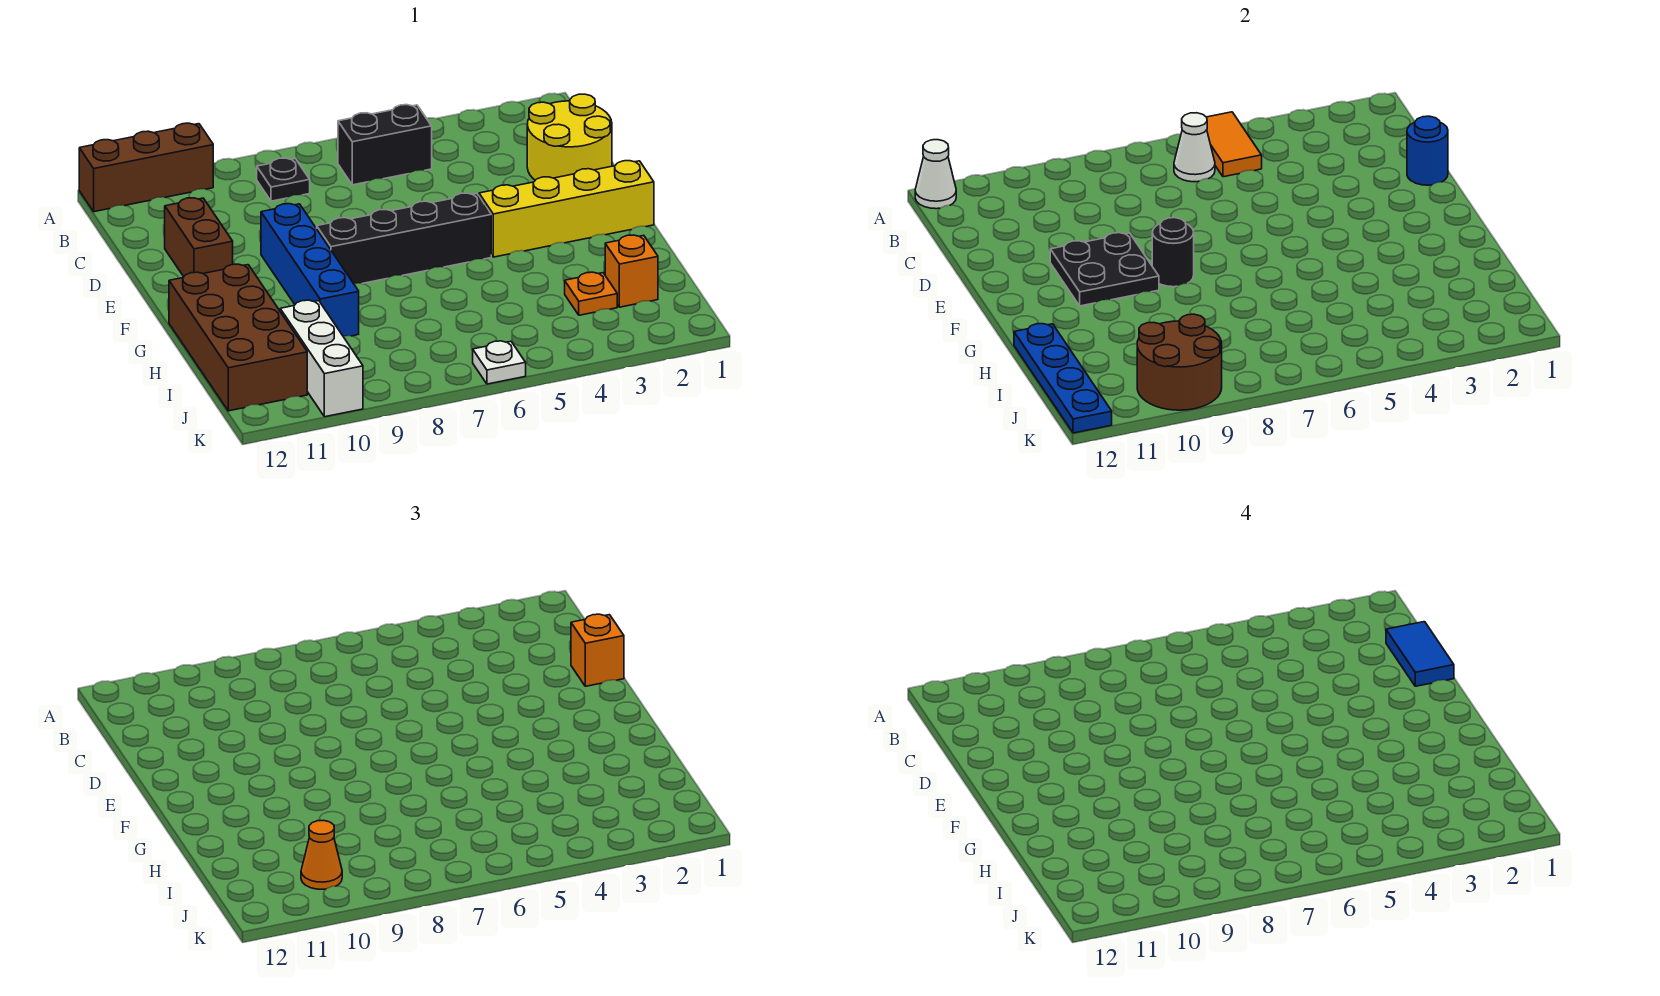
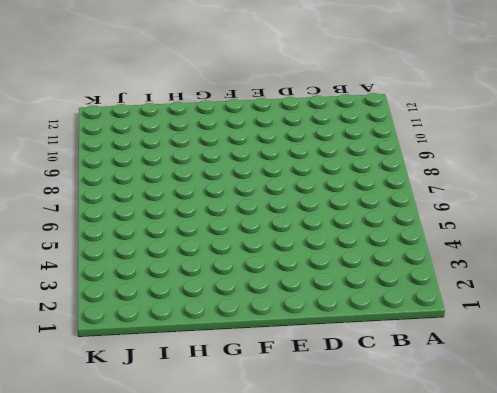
none -> brown brick A10:A12 level 1
none -> black brick B5:B6 level 1
none -> black plate B8 level 1

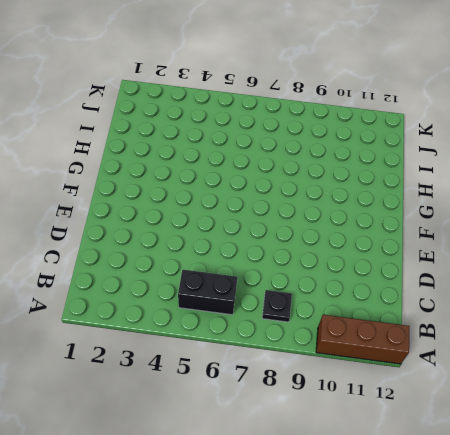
none -> yellow round brick C1:D2 level 1
none -> brown brick D11:E11 level 1
none -> blue brick E9:H9 level 1

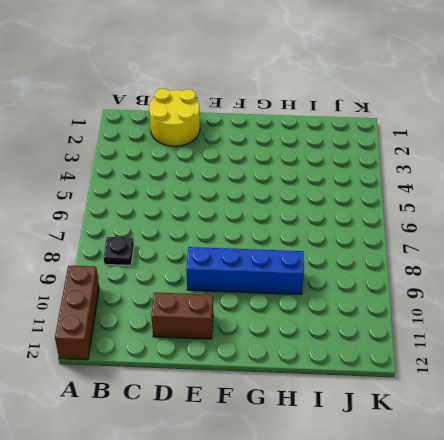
none -> black brick B5:B6 level 1
none -> yellow brick F1:F4 level 1
none -> black brick F5:F8 level 1

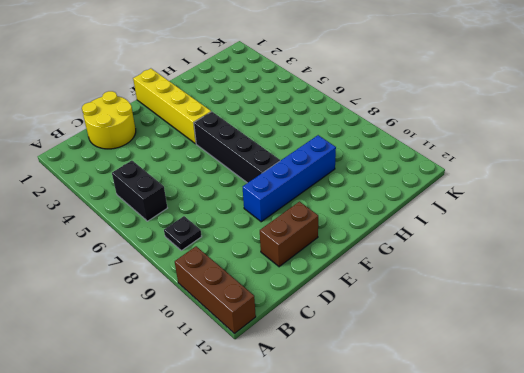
none -> brown brick G11:J12 level 1
none -> orange brick I2 level 1
none -> orange plate I3 level 1

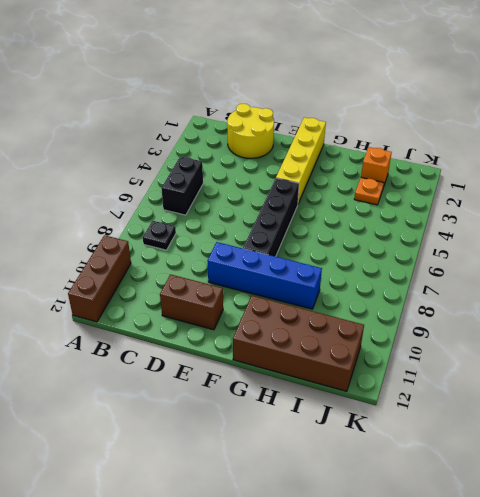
none -> white brick I10:K10 level 1
none -> white plate K6 level 1
none -> orange tile A5:B5 level 2

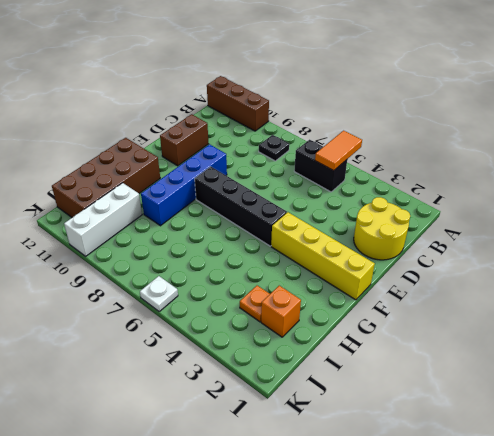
none -> white cone A12 level 2
none -> white cone B6 level 2
none -> blue round brick D1 level 2

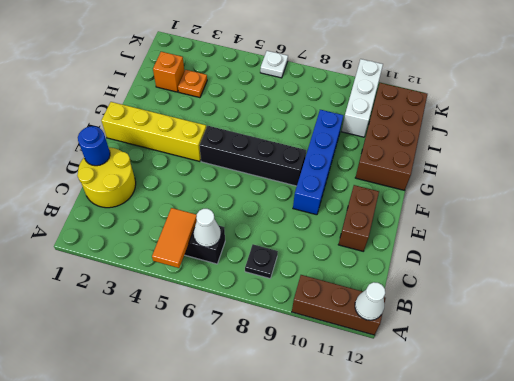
none -> black plate E9:F10 level 2
none -> black round brick F8 level 2
none -> blue plate H12:K12 level 2

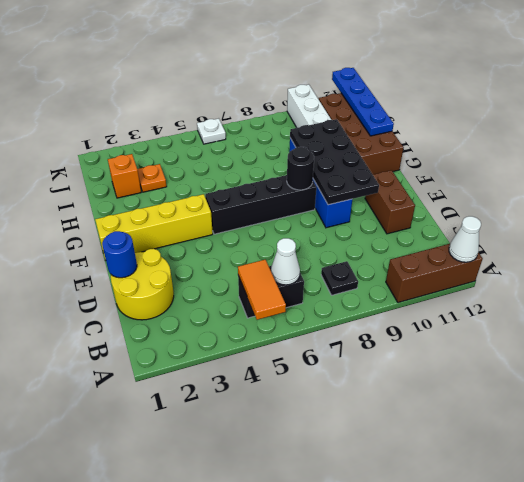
black plate E9:H10 level 2 -> black plate E9:F10 level 2
none -> brown round brick J9:K10 level 2
none -> orange brick D1 level 3
none -> orange cone J10 level 3

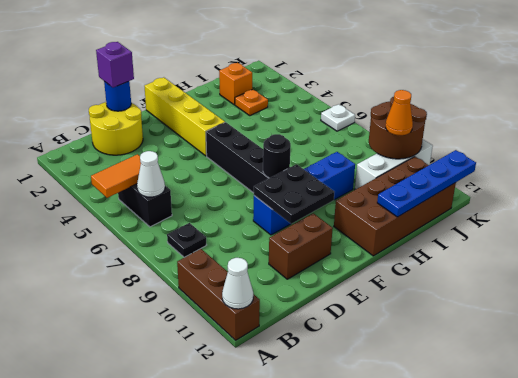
purple brick D1 level 3 -> orange brick D1 level 3
none -> blue tile C1:D1 level 4

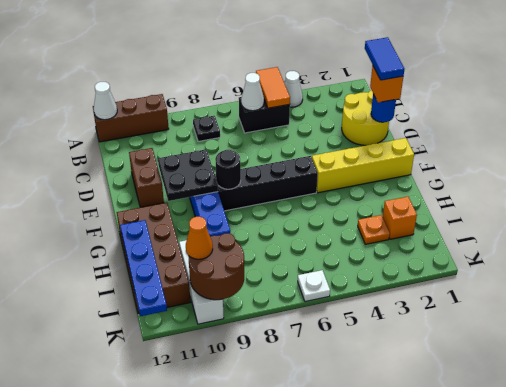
white cone A4 level 1 -> none

